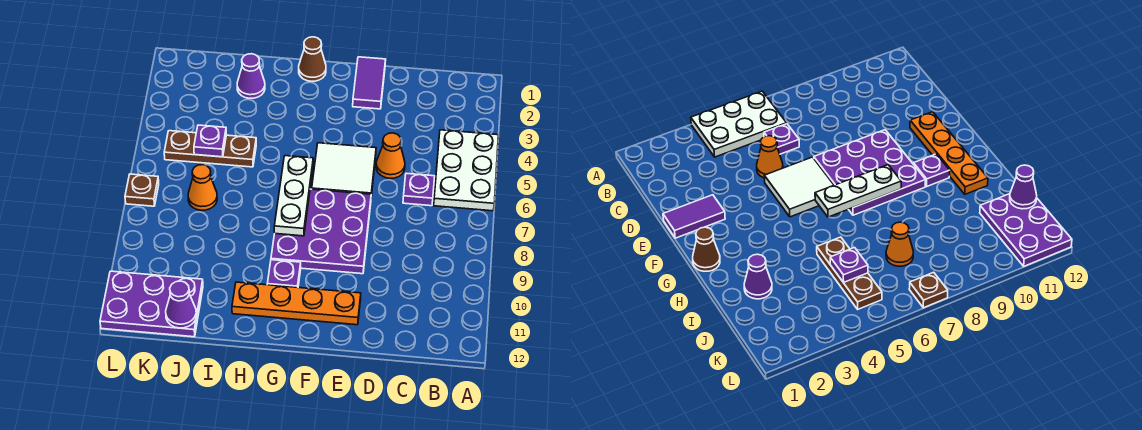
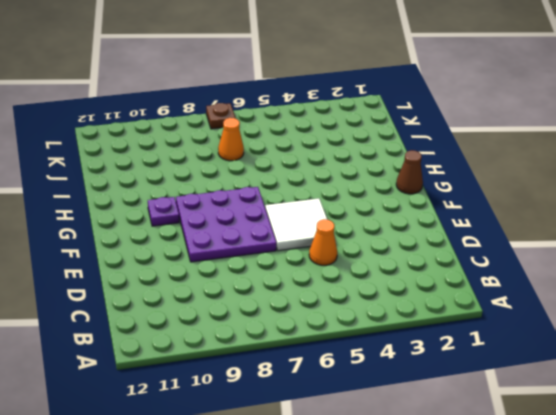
none -> white plate A4:B6 level 1
none -> purple plate C6 level 1
none -> purple tile E1:E2 level 1

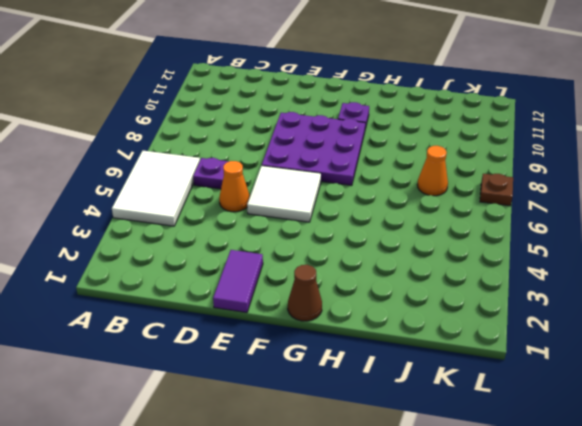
white tile A4:B6 level 1 -> white plate A4:B6 level 1
none -> orange plate E11:H11 level 1
none -> purple cone I2 level 1
none -> brown plate I5:K5 level 1

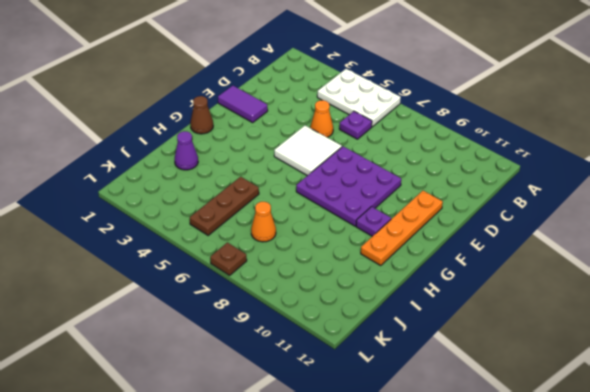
none -> purple plate J11:L12 level 1
none -> white plate G6:G8 level 2
none -> purple plate J5 level 2

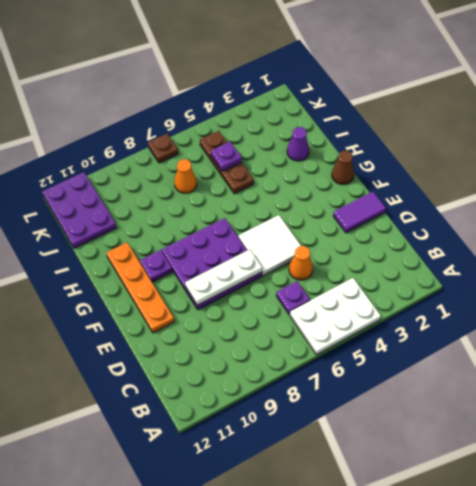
white plate E7:E9 level 2 -> white plate G6:G8 level 2
none -> purple cone J12 level 2

